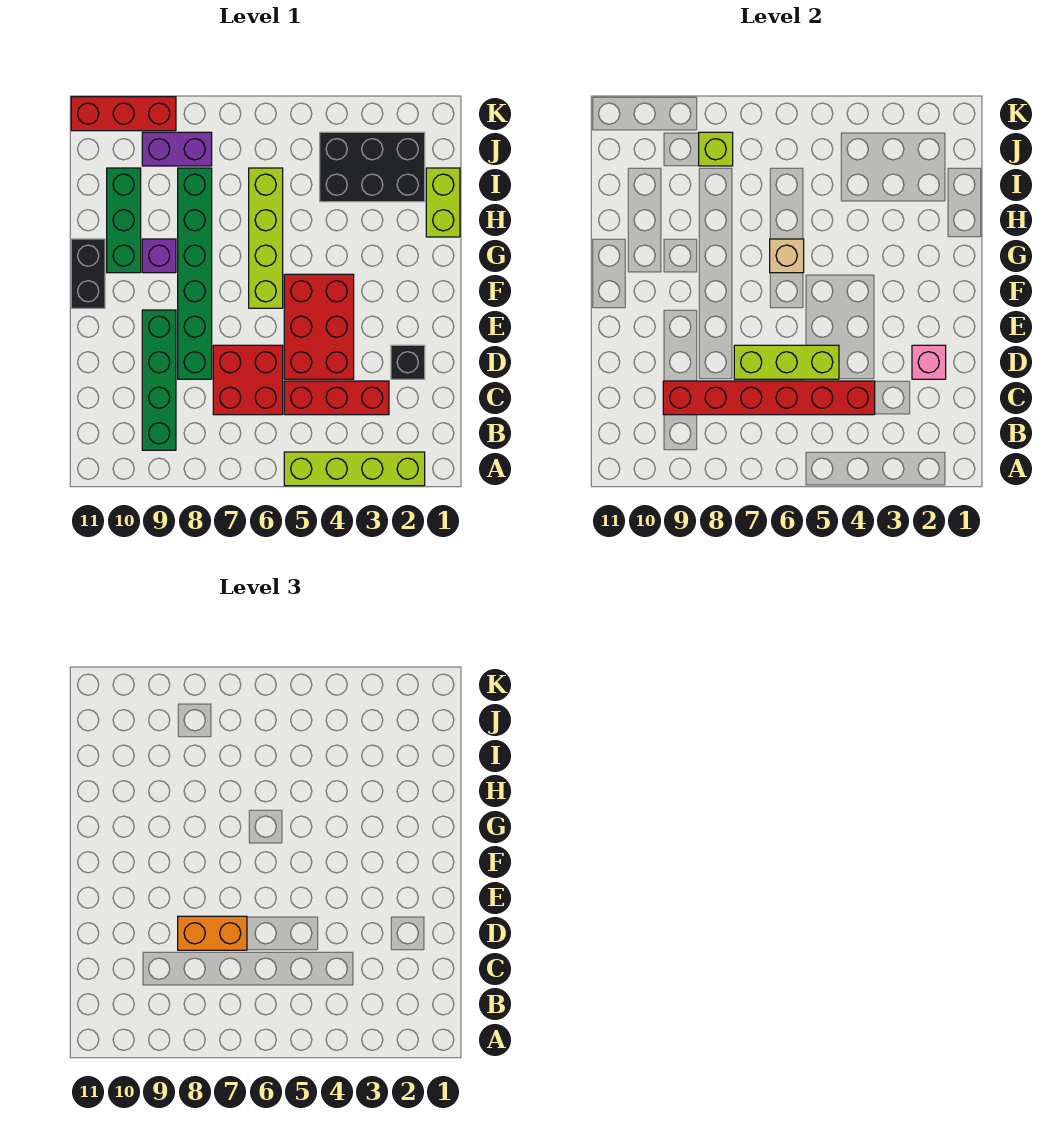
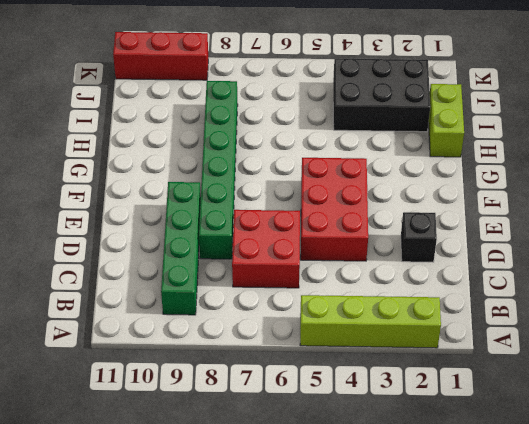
none -> red brick C3:C5 level 1
none -> lime brick F6:I6 level 1
none -> black brick F11:G11 level 1

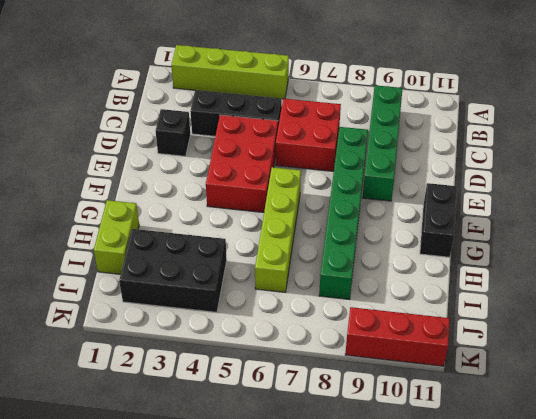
black brick C3:C5 level 1 -> red brick C3:C5 level 1
none -> purple brick G9 level 1
none -> green brick G10:I10 level 1
none -> purple brick J8:J9 level 1

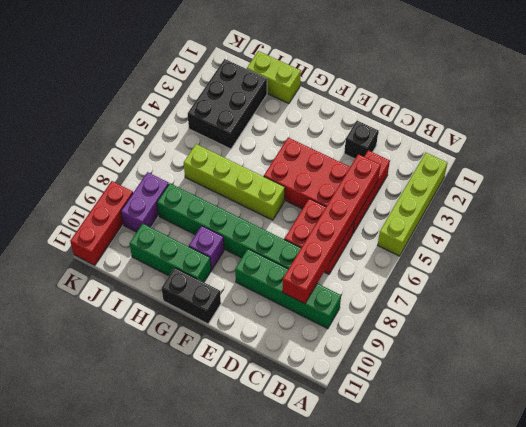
none -> pink brick D2 level 2
none -> lime brick D5:D7 level 2
none -> tan brick G6 level 2

